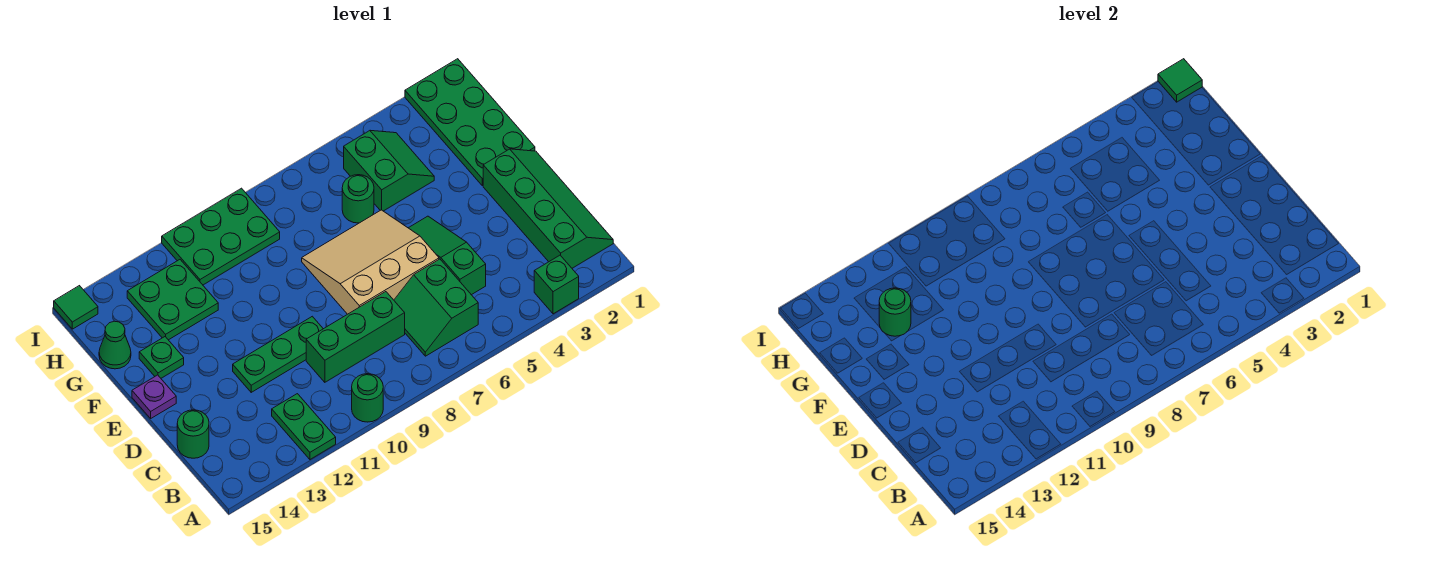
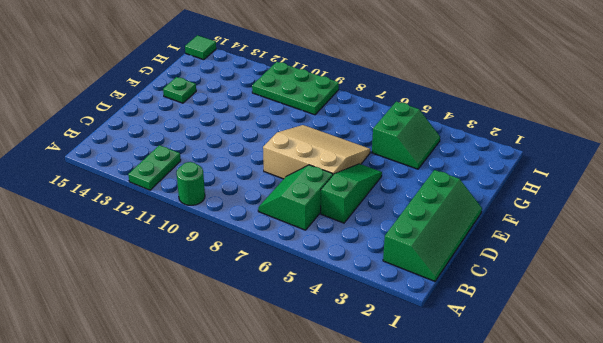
none -> green brick A3 level 1
none -> green brick C8:C10 level 1
none -> green round brick C15 level 1

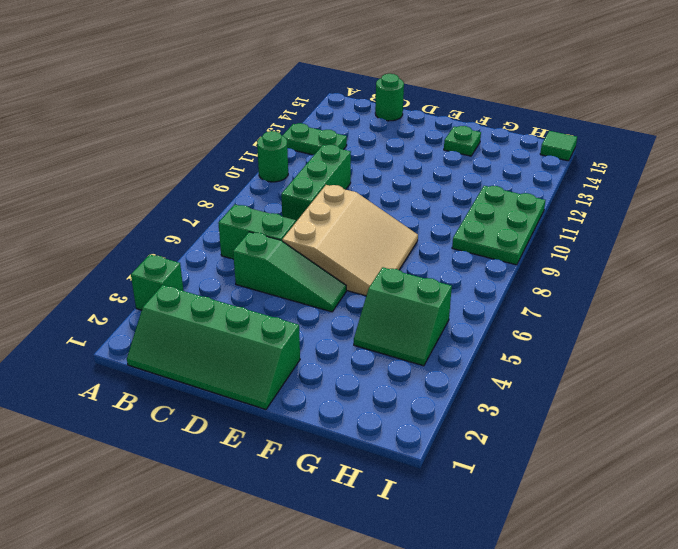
none -> green plate D10:D12 level 1
none -> purple plate E15 level 1
none -> green plate F1:I2 level 1

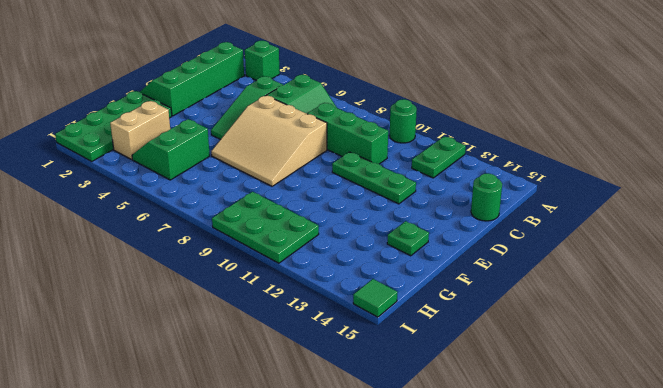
tan brick G3:H3 level 1 -> none
none -> purple plate E15 level 1
none -> green round brick G6 level 1
none -> green plate G12:H13 level 1

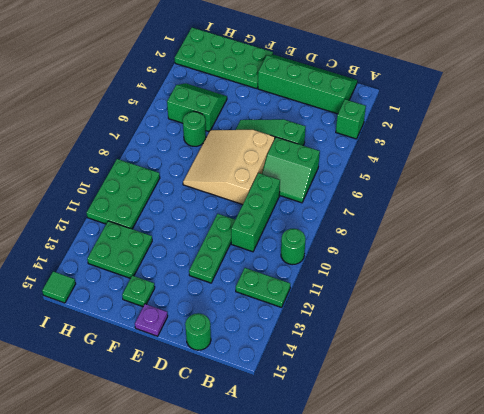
none -> green cone G15 level 1
none -> green round brick G13 level 2
none -> green tile I1 level 2

